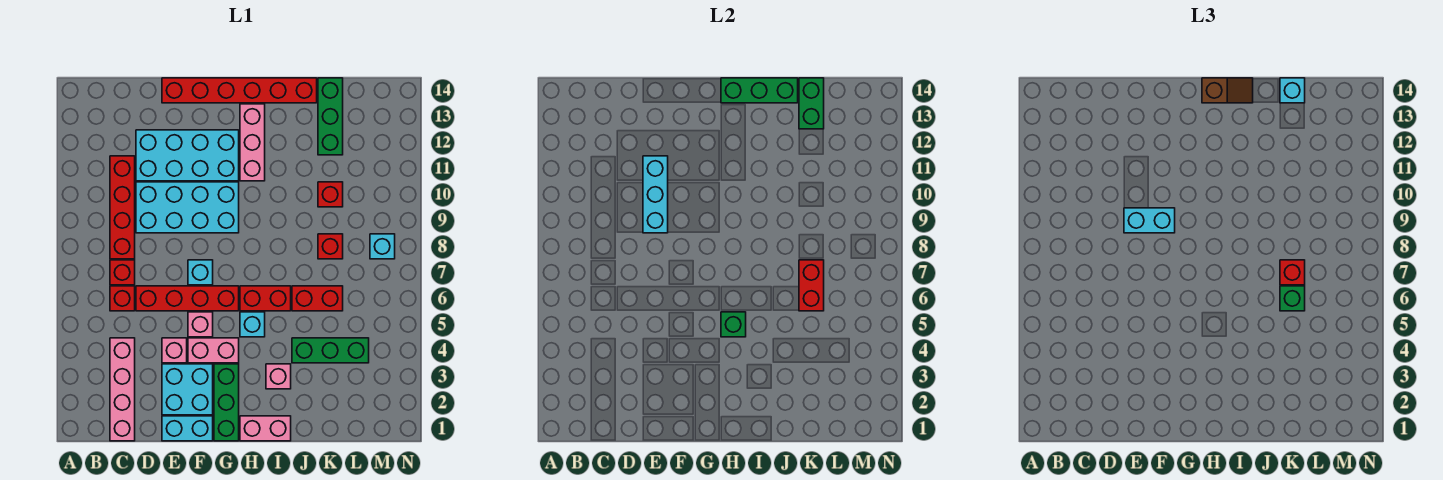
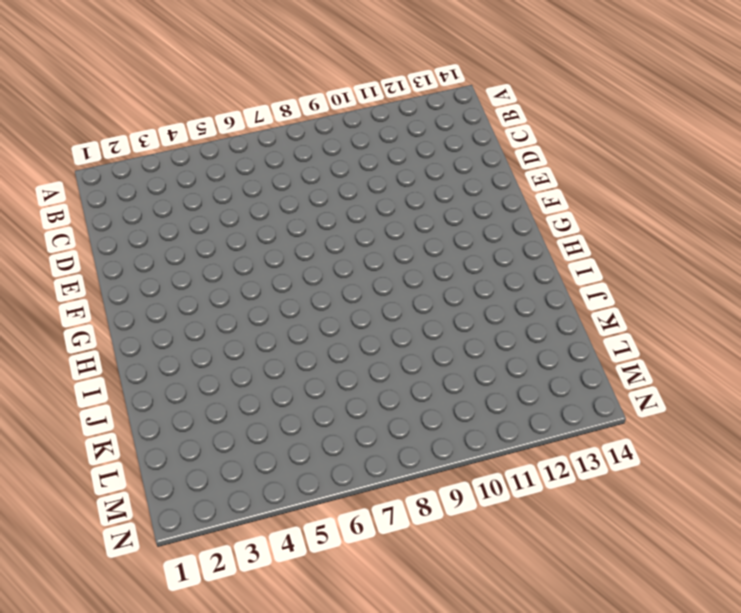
none -> pink brick C1:C4 level 1
none -> red brick C6 level 1
none -> red brick C7 level 1
none -> red brick C8:C11 level 1

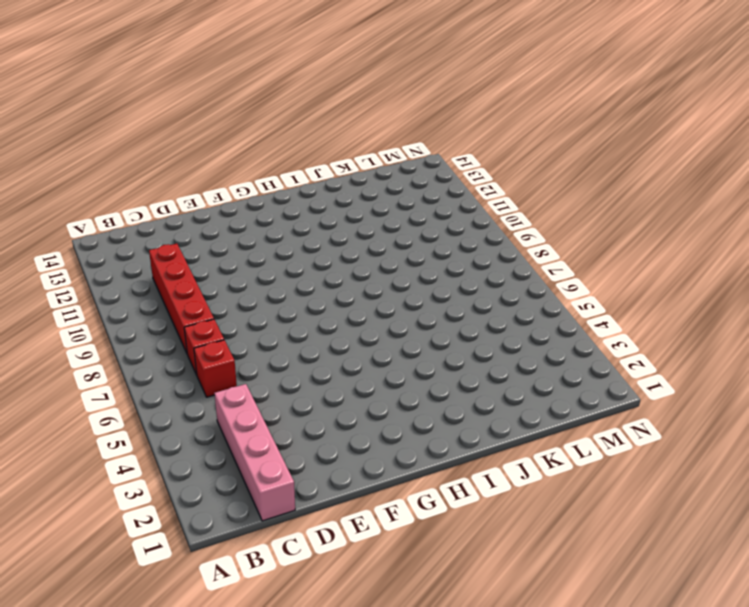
none -> red brick D6:G6 level 1
none -> cyan brick D9:G10 level 1
none -> cyan brick D11:G12 level 1
none -> cyan brick E1:F1 level 1

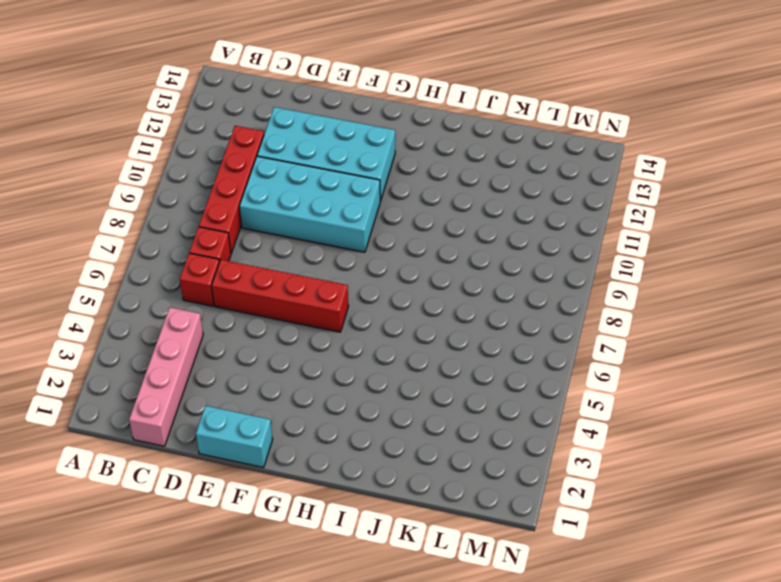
none -> cyan brick E2:F3 level 1
none -> pink brick E4 level 1
none -> red brick E14:J14 level 1
none -> pink brick F4:G4 level 1

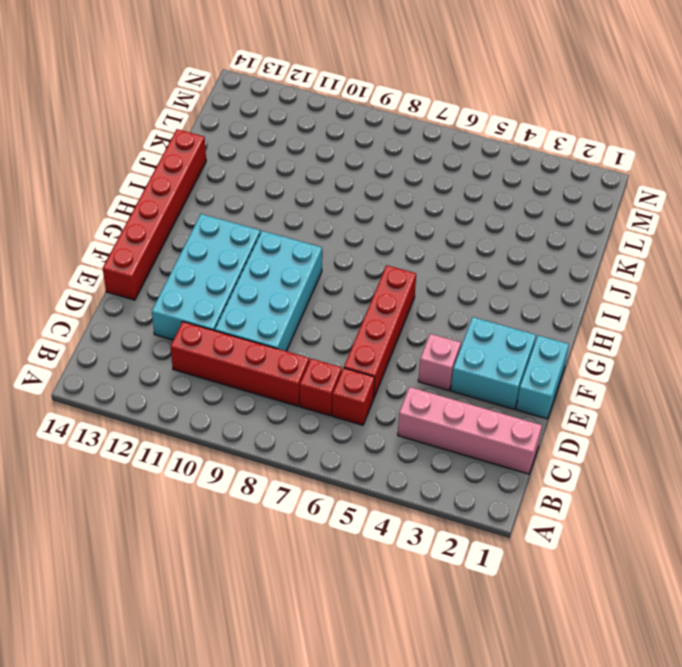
none -> pink brick F4:G4 level 1
none -> pink brick F5 level 1
none -> cyan brick F7 level 1
none -> green brick G1:G3 level 1

